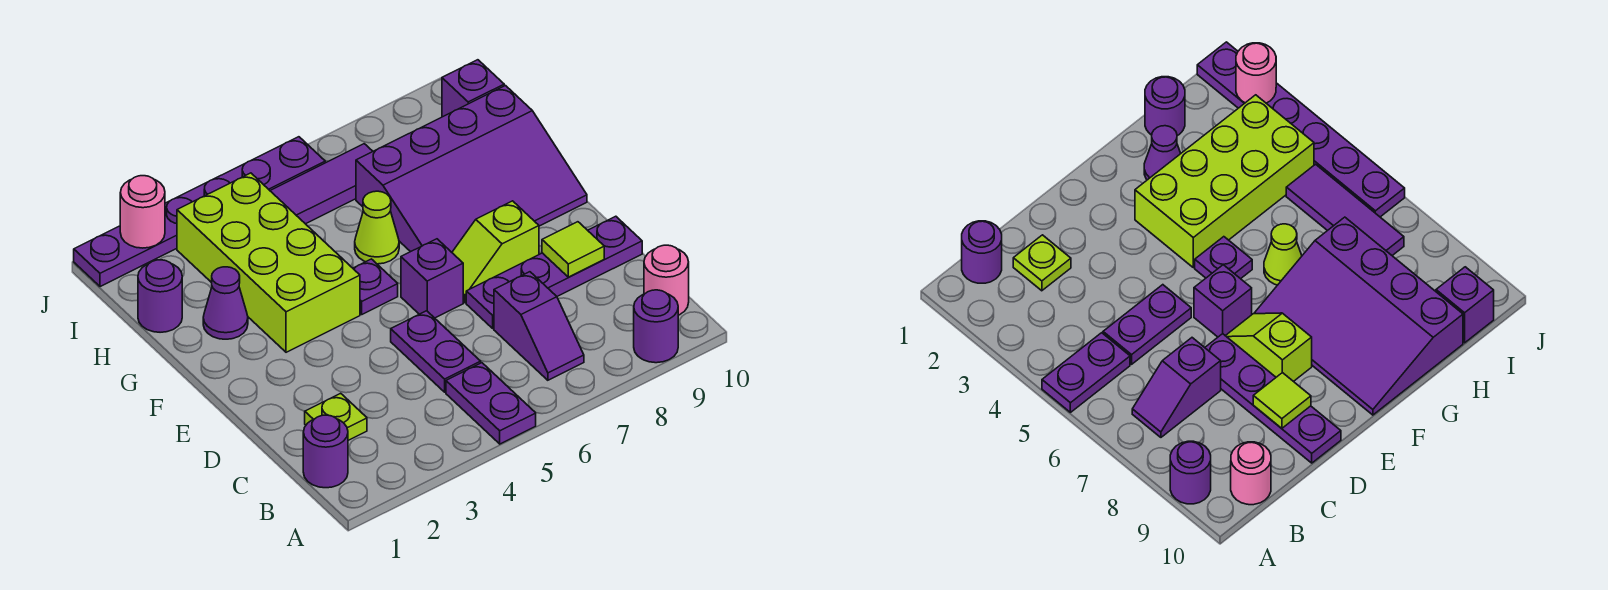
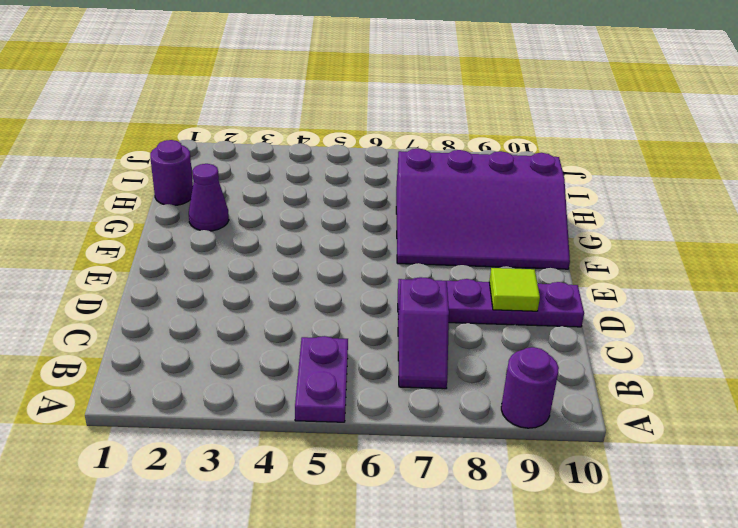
none -> purple round brick B1 level 1
none -> pink round brick B10 level 1
none -> lime plate C2 level 1

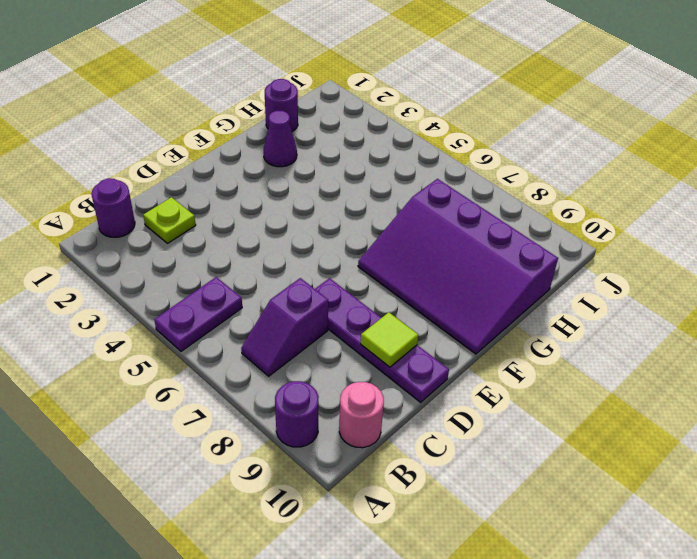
none -> purple plate C5:D5 level 1
none -> purple brick E6 level 1
none -> lime slope E7:E8 level 1 top 8

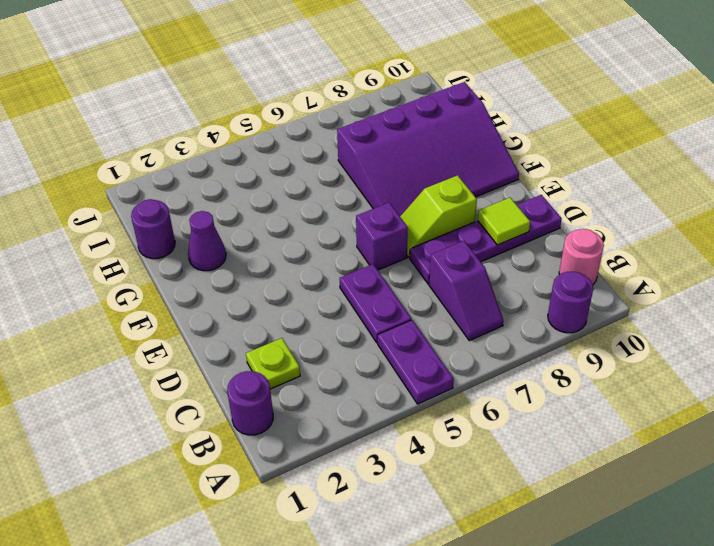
none -> lime brick F3:I4 level 1
none -> purple plate F5 level 1
none -> lime cone G6 level 1

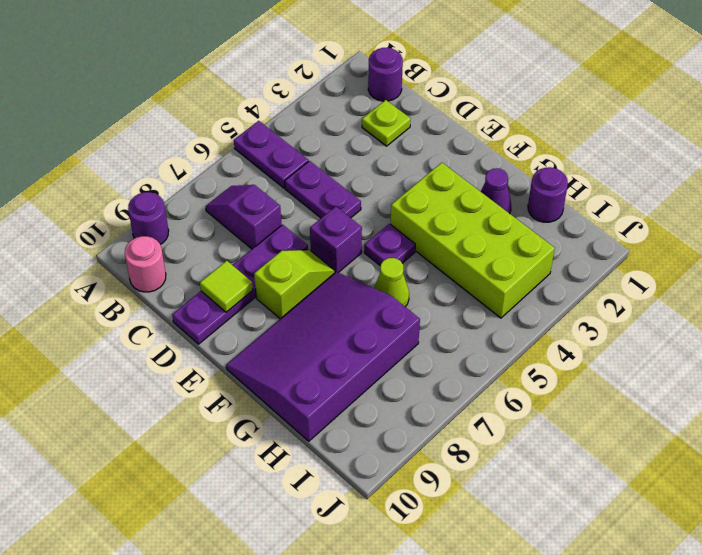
none -> purple tile I5:I7 level 1
none -> purple brick I10 level 1
none -> purple plate J1:J6 level 1

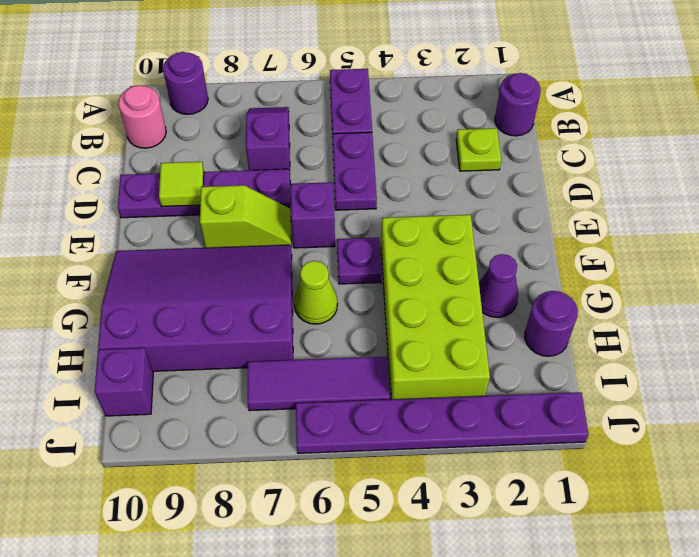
none -> pink round brick J2 level 2

